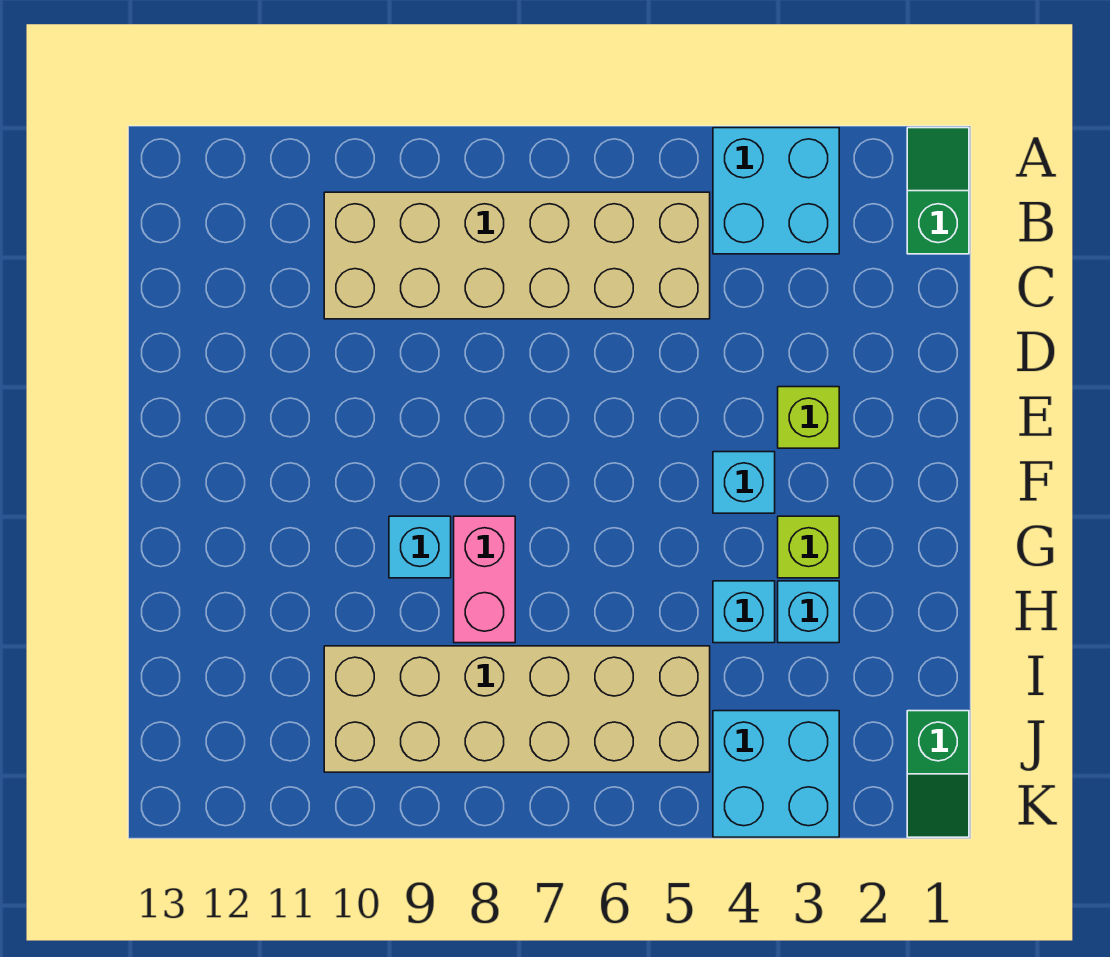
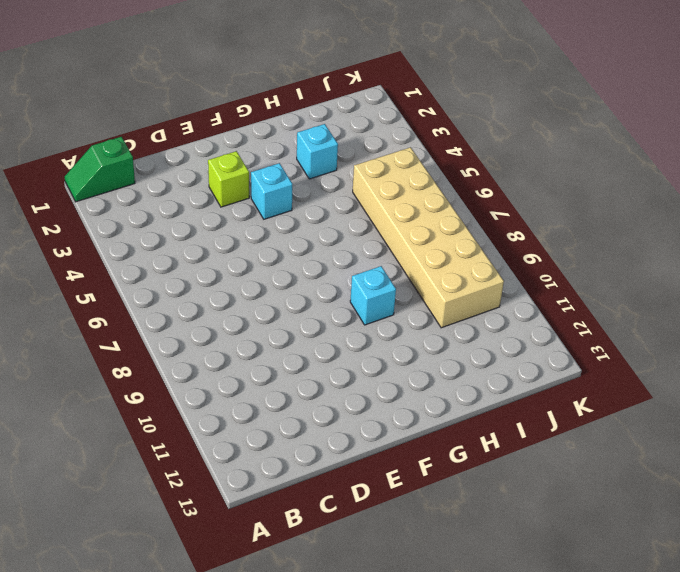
none -> cyan brick A3:B4 level 1
none -> tan brick B5:C10 level 1
none -> lime brick G3 level 1

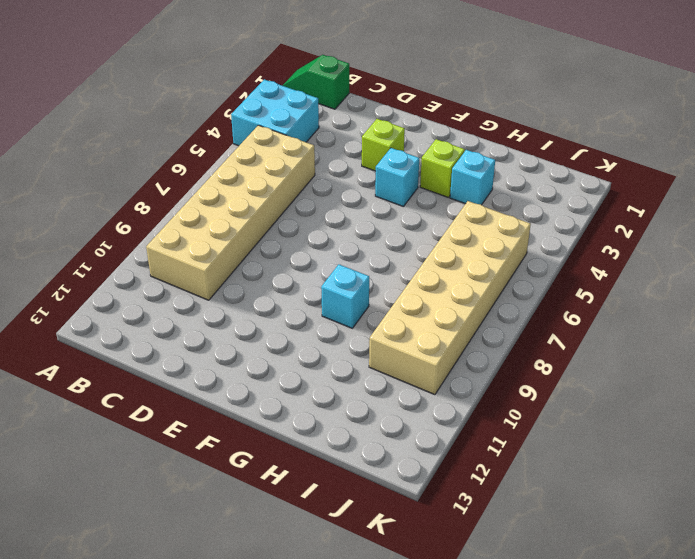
none -> pink brick G8:H8 level 1
none -> cyan brick H4 level 1
none -> green slope J1:K1 level 1 top J

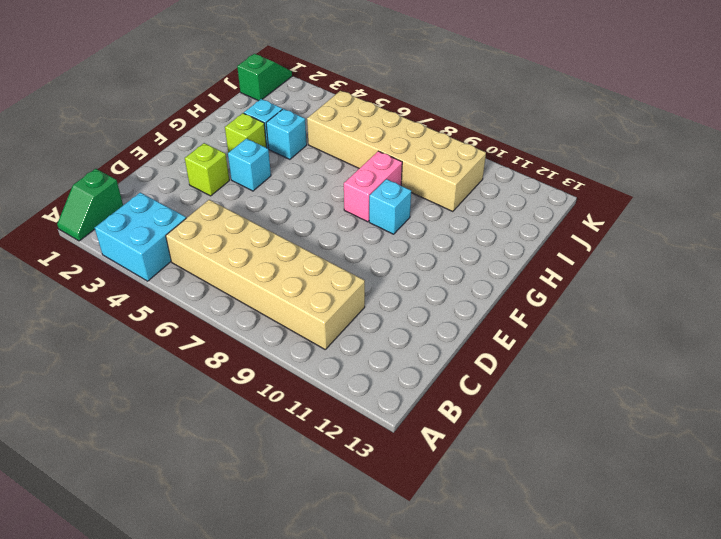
none -> cyan brick J3:K4 level 1

